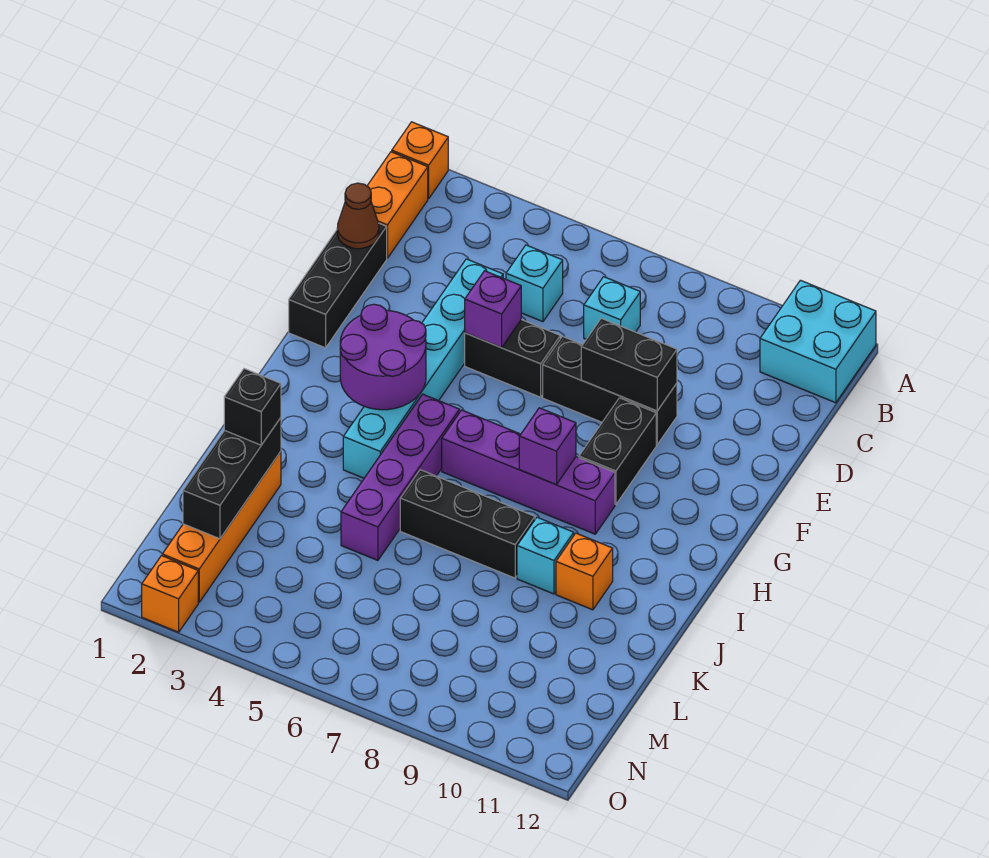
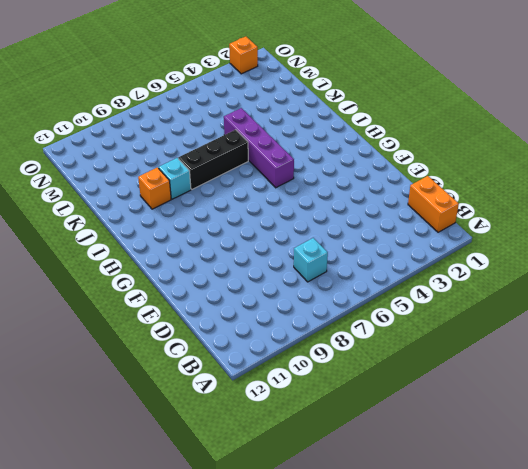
none -> orange brick A1 level 1
none -> cyan brick A11:B12 level 1
none -> cyan brick C5 level 1

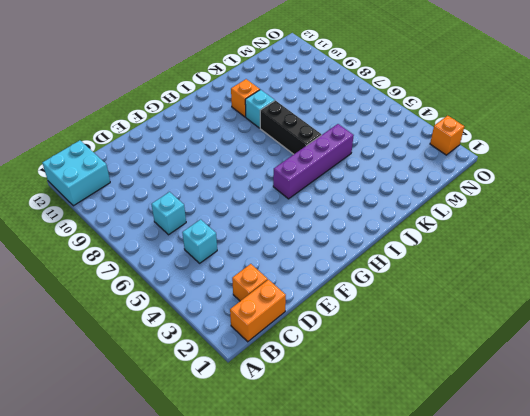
orange brick C2 level 1 -> orange brick A1 level 1
none -> black brick D1:F1 level 1
none -> cyan brick D4:I4 level 1
none -> black brick E5:E6 level 1

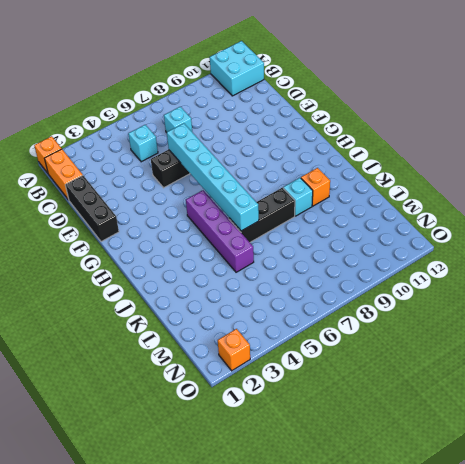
cyan brick E6:J6 level 2 -> cyan brick D4:I4 level 1
none -> black brick E7:E9 level 1
none -> black brick F9:G9 level 1
none -> purple brick H6:H9 level 1

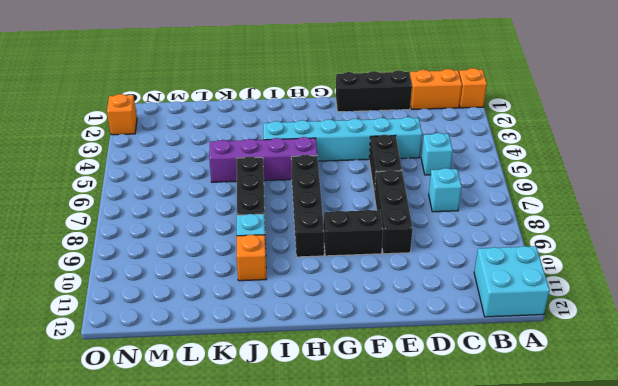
black brick H6:H9 level 1 -> purple brick H6:H9 level 1
none -> orange brick K2:N2 level 1
none -> brown cone D1 level 2
none -> purple brick E5 level 2

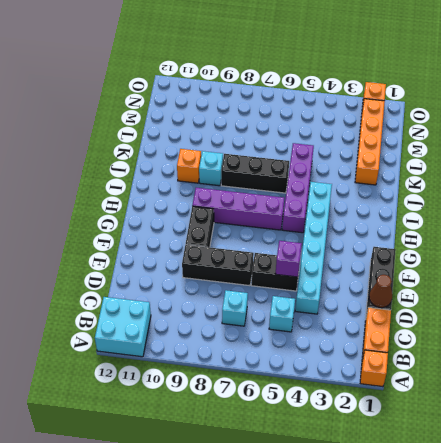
none -> black brick E8:E9 level 2
none -> purple round brick G3:H4 level 2
none -> purple brick H8 level 2

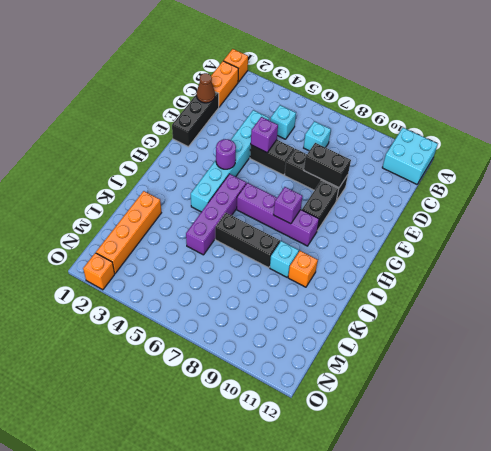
purple round brick G4 level 2 -> purple round brick G3:H4 level 2
none -> black brick K2:M2 level 2
none -> black brick K2 level 3

